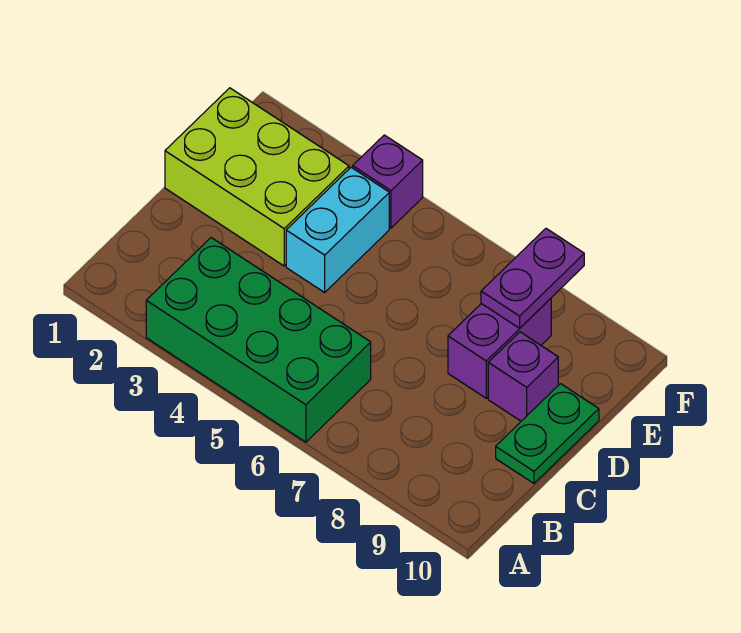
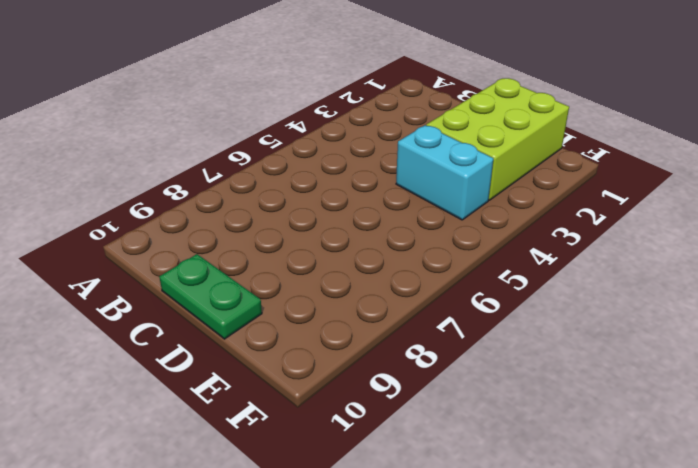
none -> green brick A3:B6 level 1
none -> purple brick D8:E8 level 1

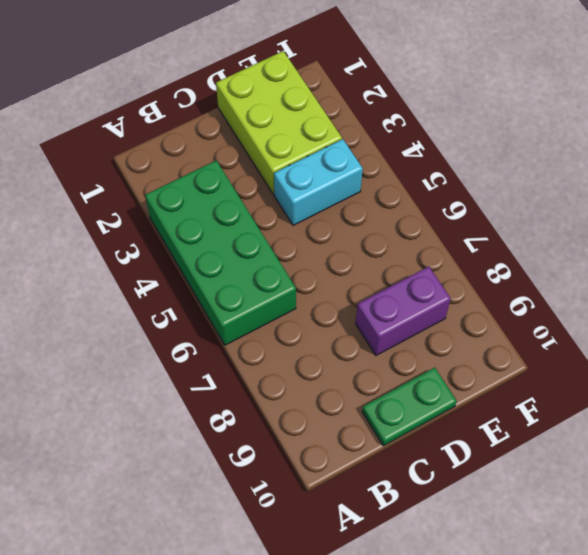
none -> purple brick D9 level 1
none -> purple brick F4 level 1

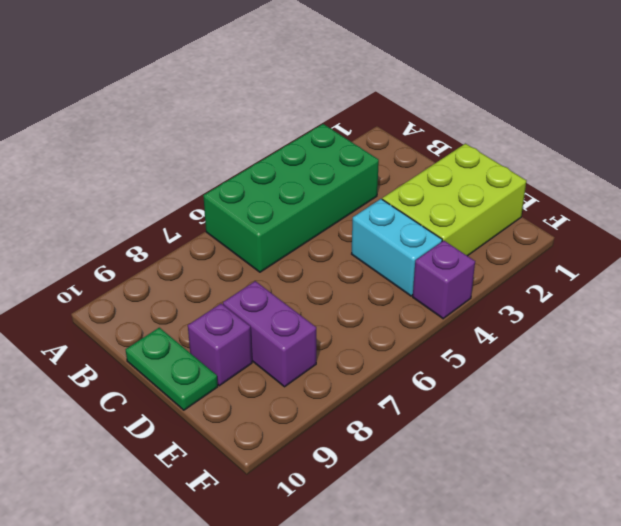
none -> purple plate E8:F8 level 2

